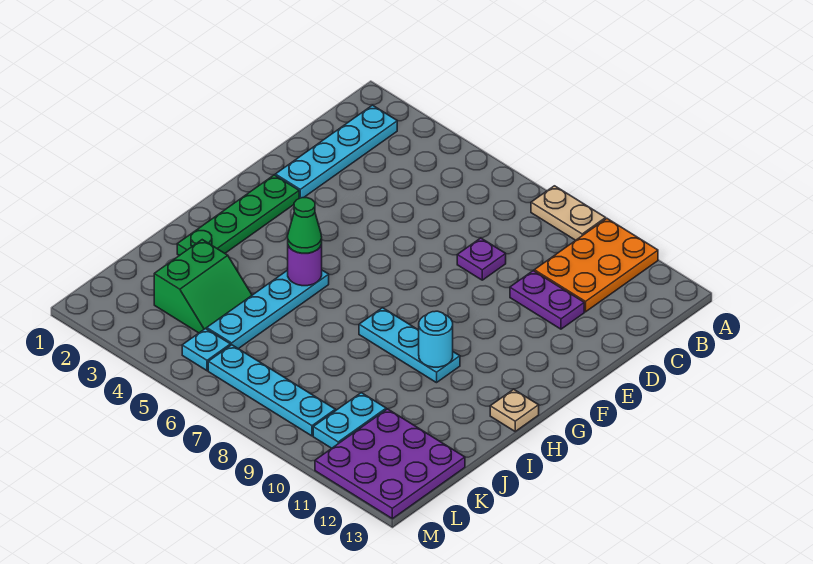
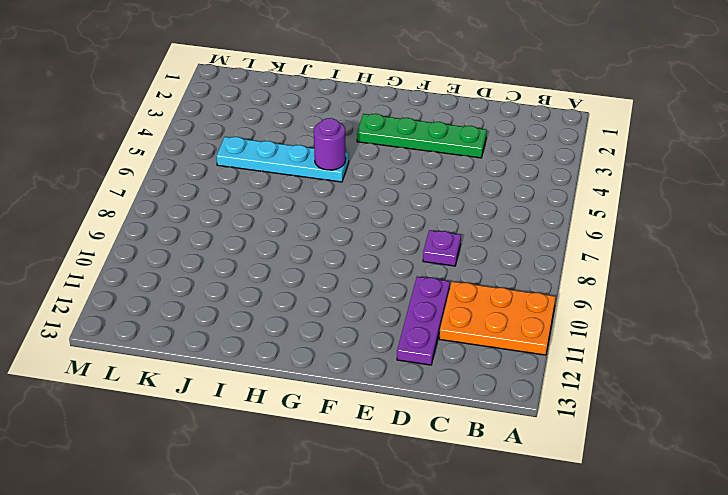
green plate D3:G3 level 1 -> green plate F2:I2 level 1
purple plate D10:D12 level 1 -> purple plate D10:D11 level 1
none -> tan plate A8:A9 level 1
none -> cyan plate B2:E2 level 1
none -> cyan plate H8:H10 level 1

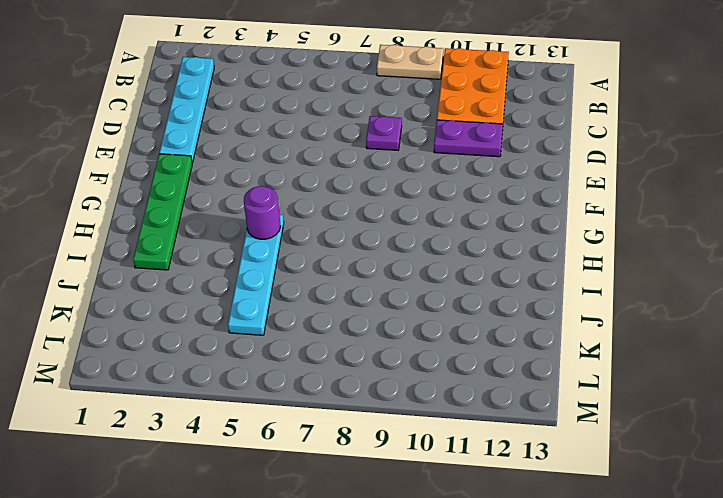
none -> cyan plate H8:H10 level 1
none -> tan plate H13 level 1
none -> green slope J3:K4 level 1 top 3

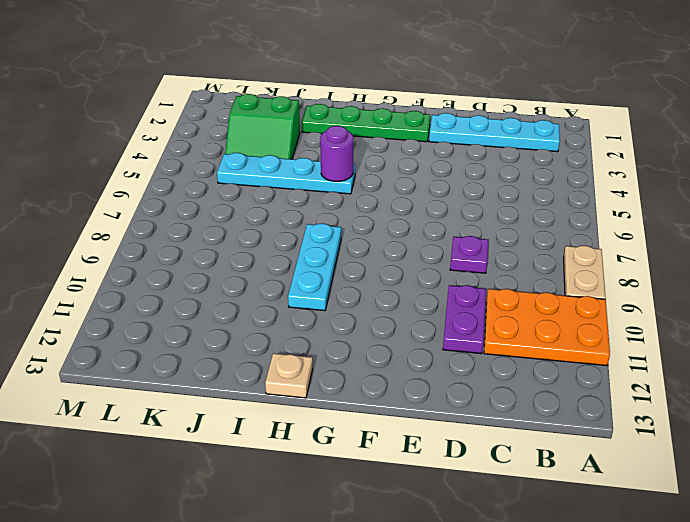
none -> cyan plate K10:L10 level 1
none -> purple plate K11:M13 level 1
none -> cyan plate L5 level 1

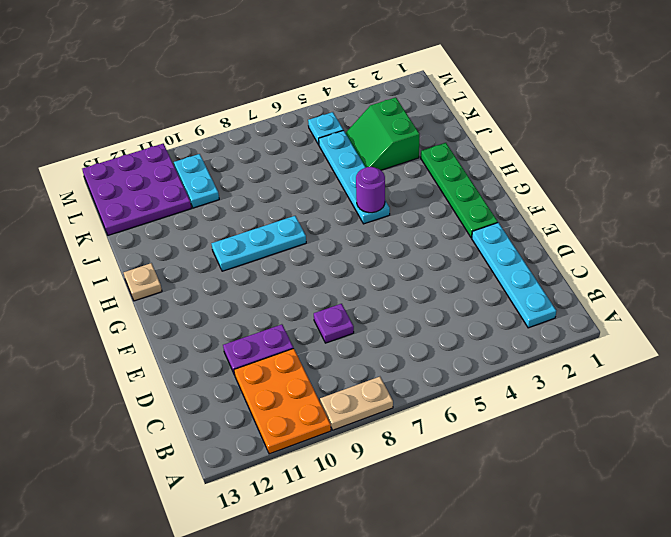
none -> cyan plate L6:L9 level 1
none -> cyan round brick H10 level 2
none -> green cone H5 level 3

